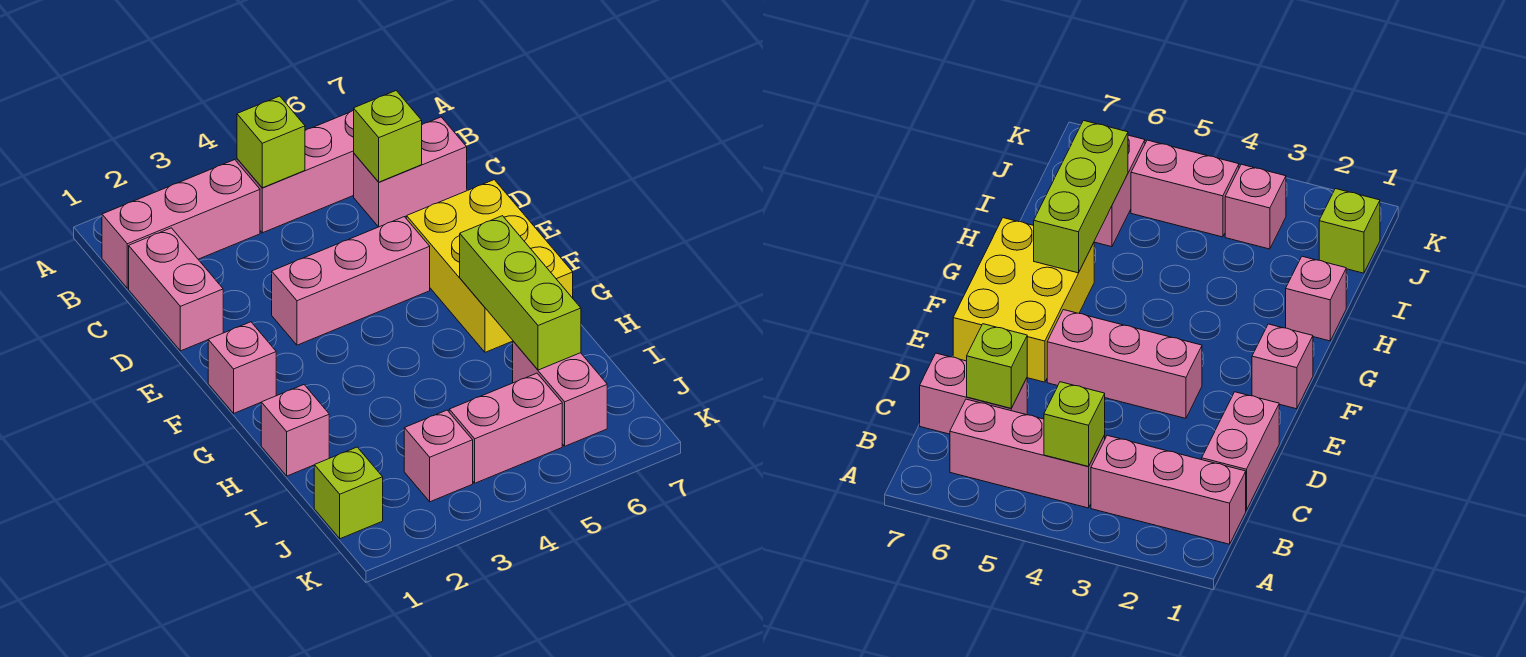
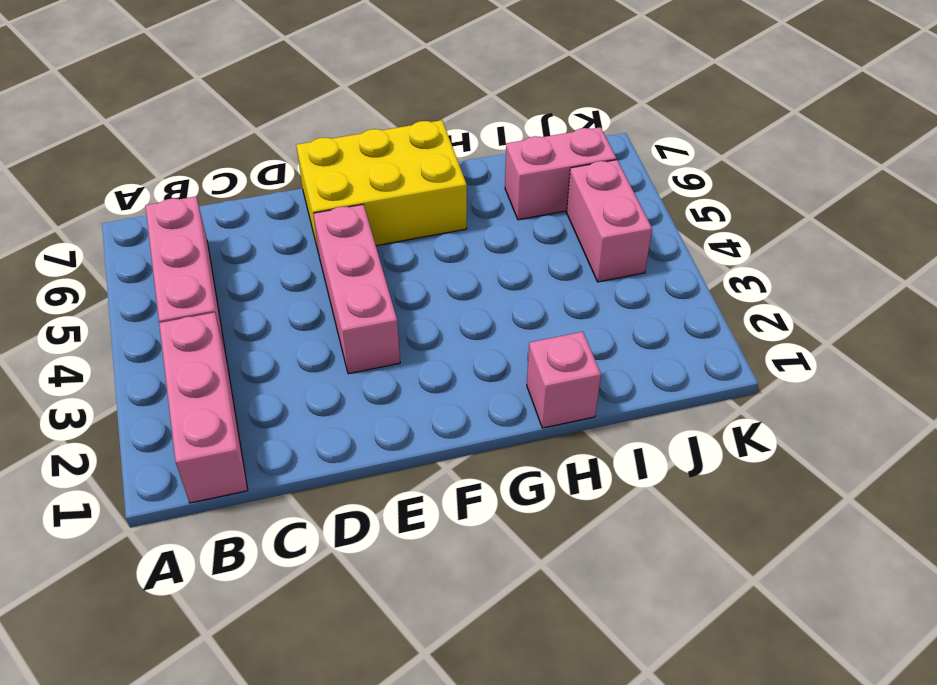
none -> pink brick C1:D1 level 1
none -> pink brick C6:C7 level 1
none -> pink brick F1 level 1

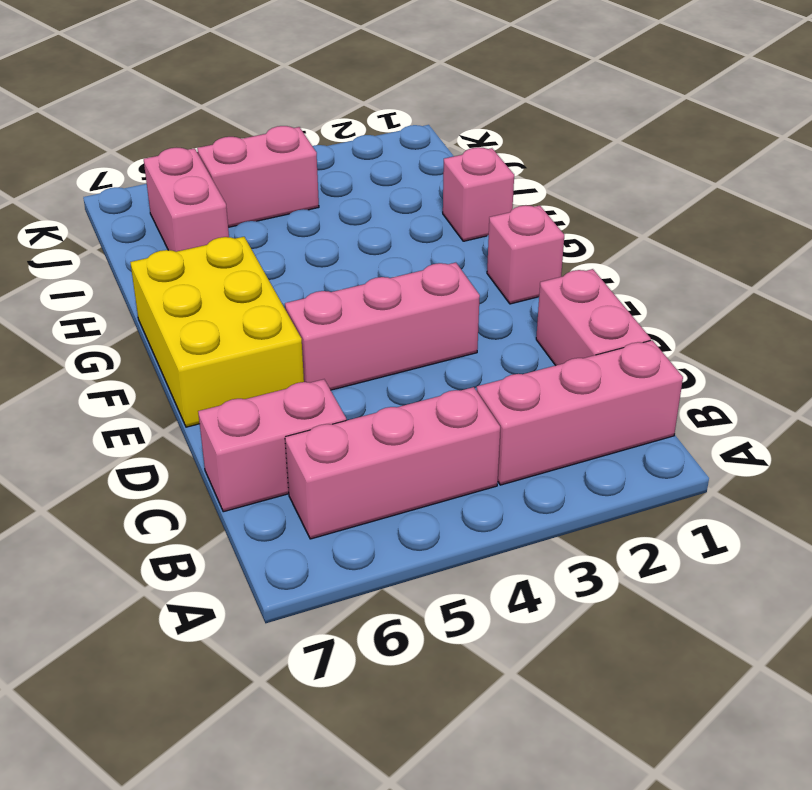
none -> lime brick J1 level 1
none -> pink brick J3 level 1
none -> lime brick B4 level 2

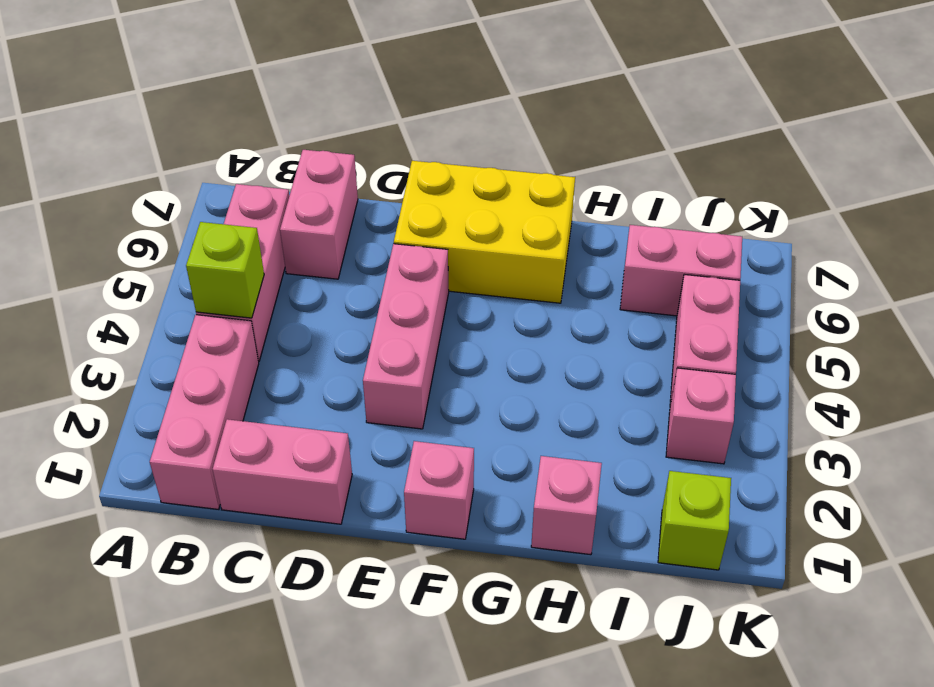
none -> lime brick C6 level 2
none -> lime brick G6:I6 level 2

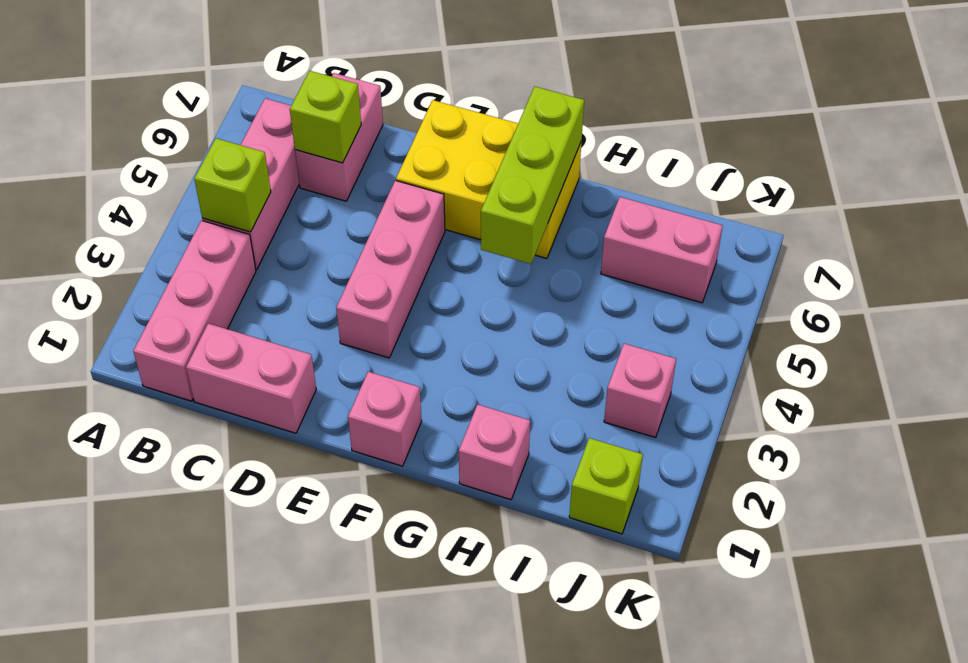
lime brick G5:G7 level 2 -> lime brick G6:I6 level 2
none -> pink brick J4:J5 level 1

